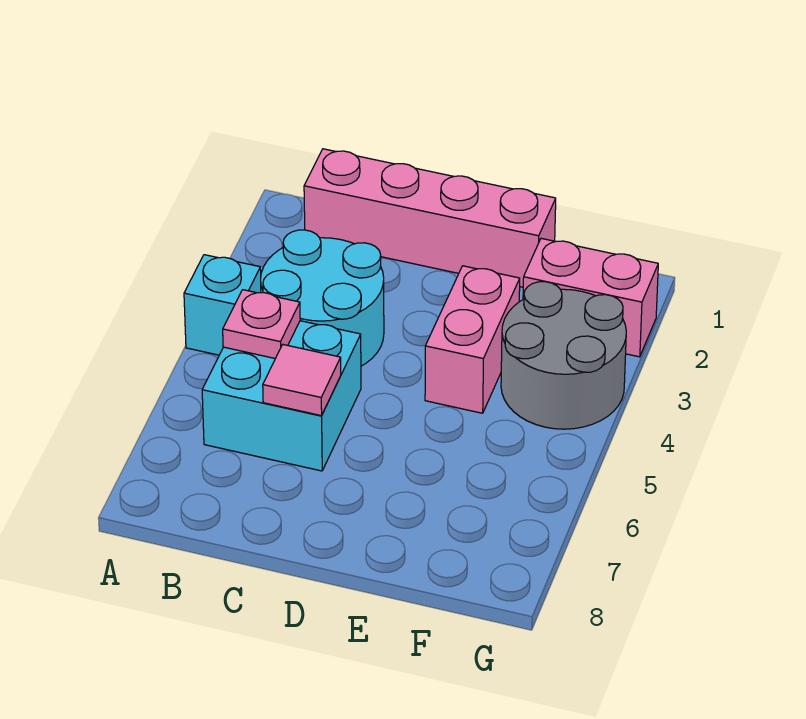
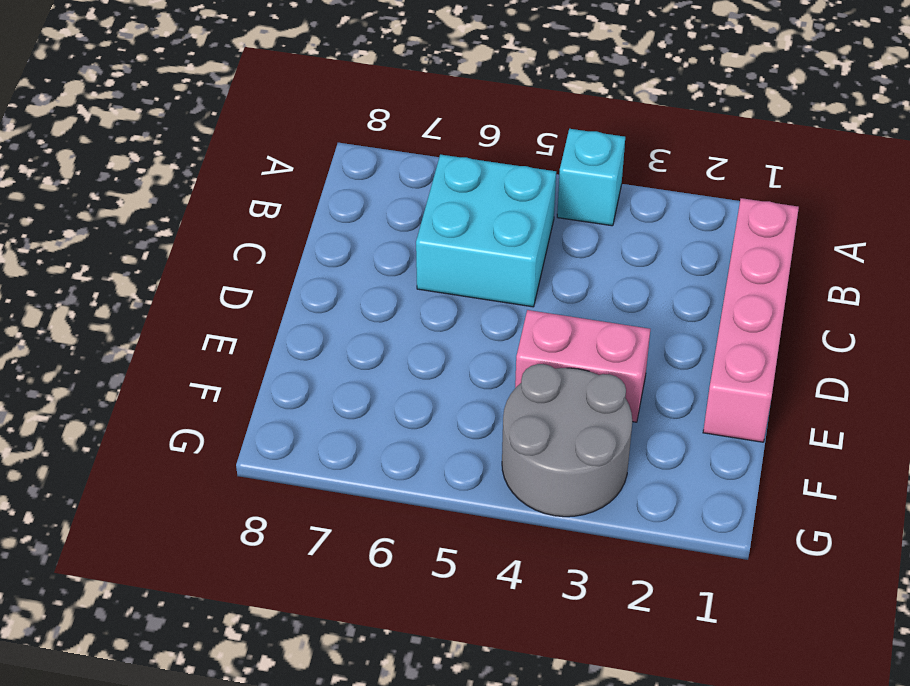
none -> cyan round brick B3:C4 level 1
none -> pink brick F2:G2 level 1

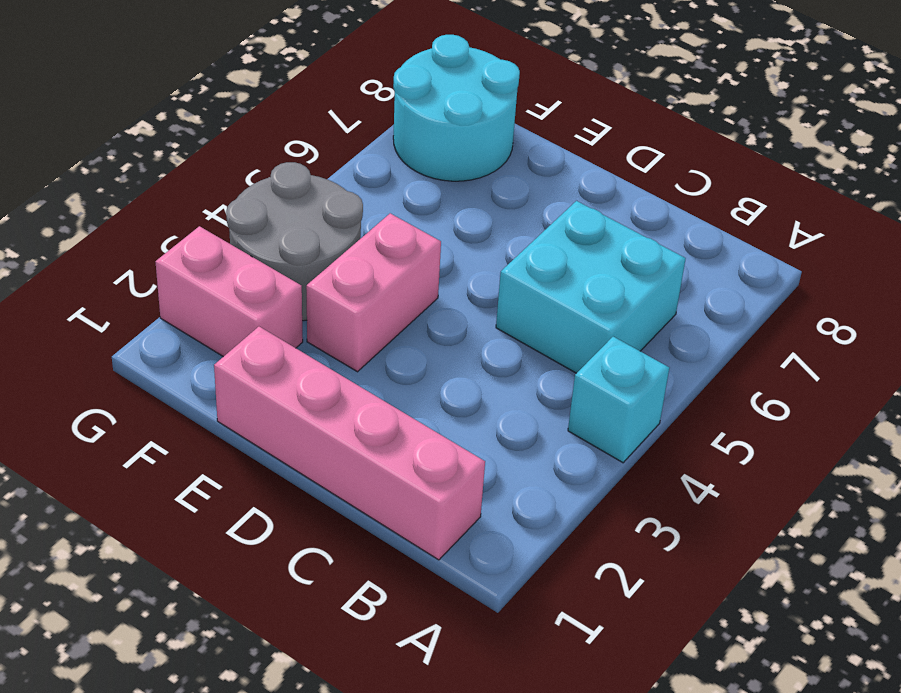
cyan round brick F7:G8 level 1 -> cyan round brick B3:C4 level 1
none -> pink plate B5 level 2
none -> pink tile C6 level 2

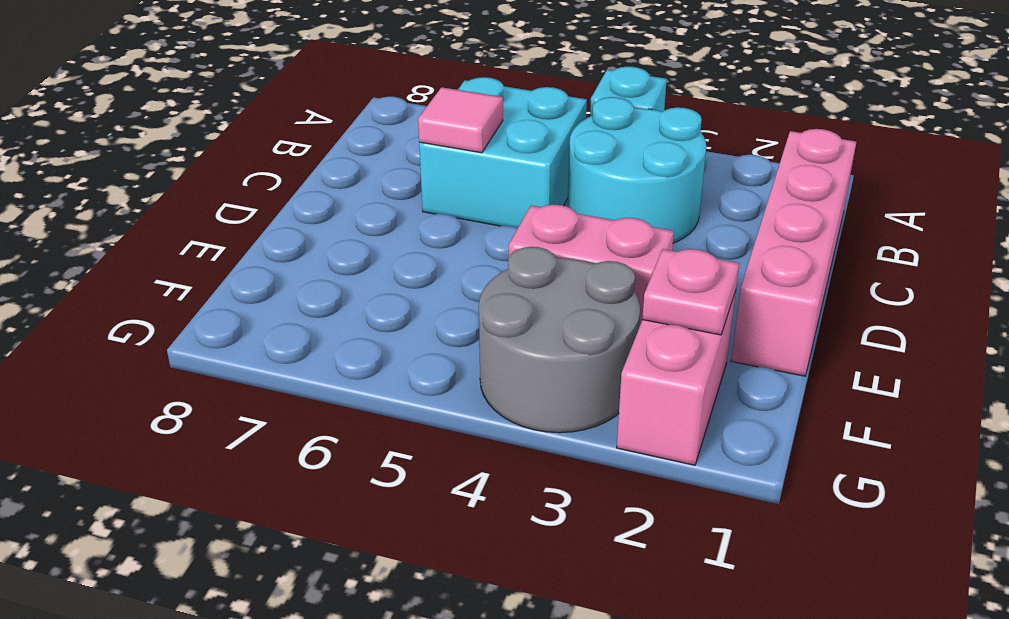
pink plate F2 level 2 -> pink plate B5 level 2

